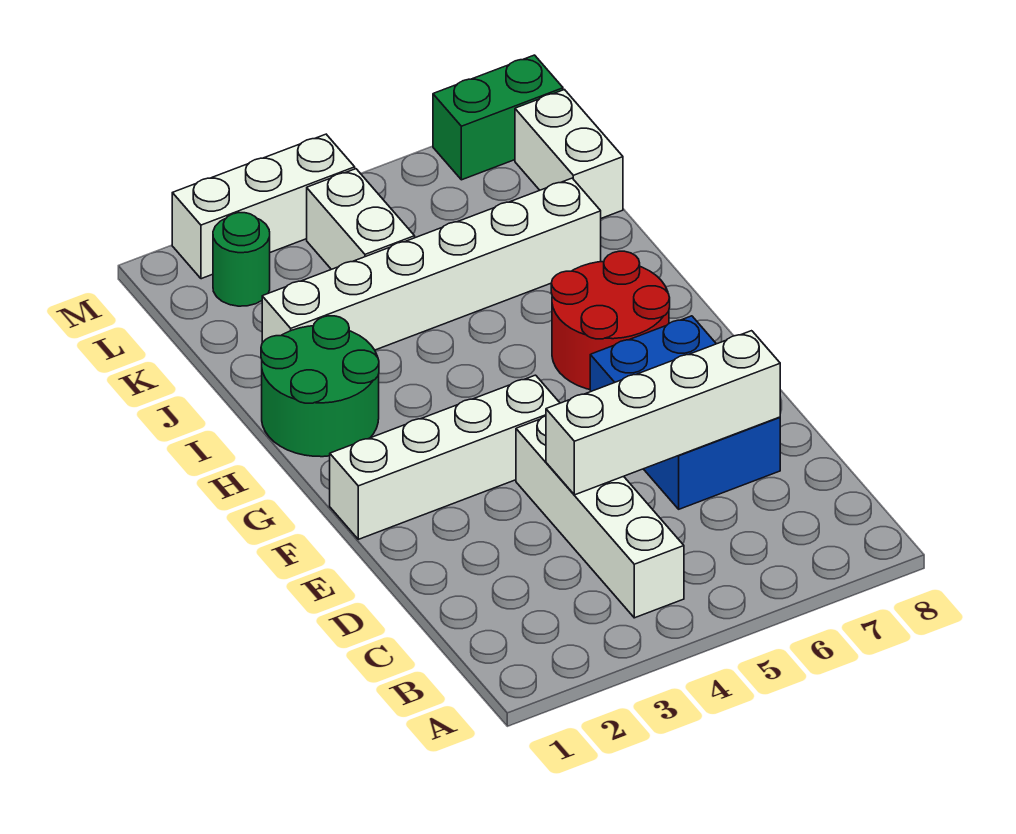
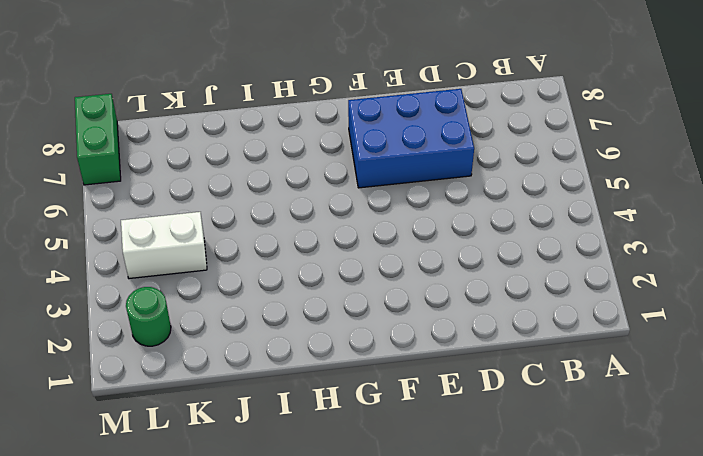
none -> white brick B4:E4 level 1
none -> white brick F1:F4 level 1
none -> red round brick G6:H7 level 1

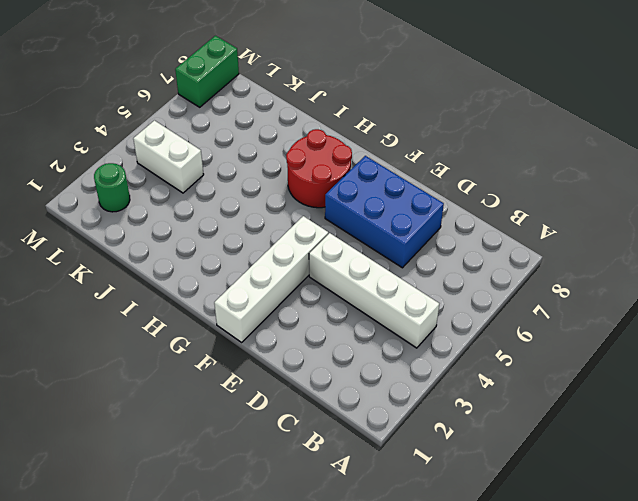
none -> green round brick H1:I2 level 1
none -> white brick J2:J7 level 1
none -> white brick K8:L8 level 1

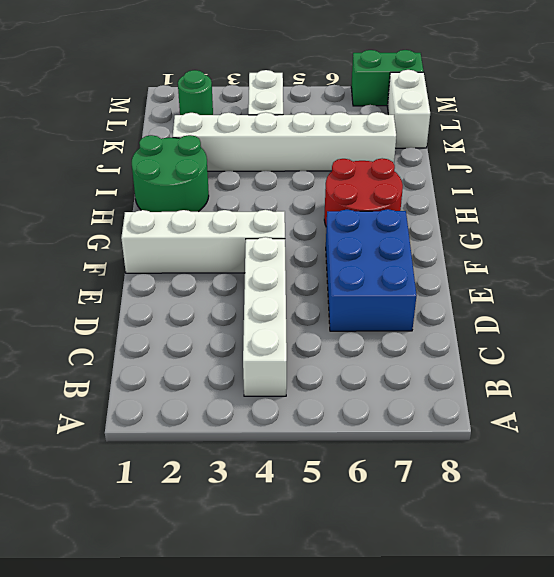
none -> white brick M2:M4 level 1
none -> white brick D4:D7 level 2

